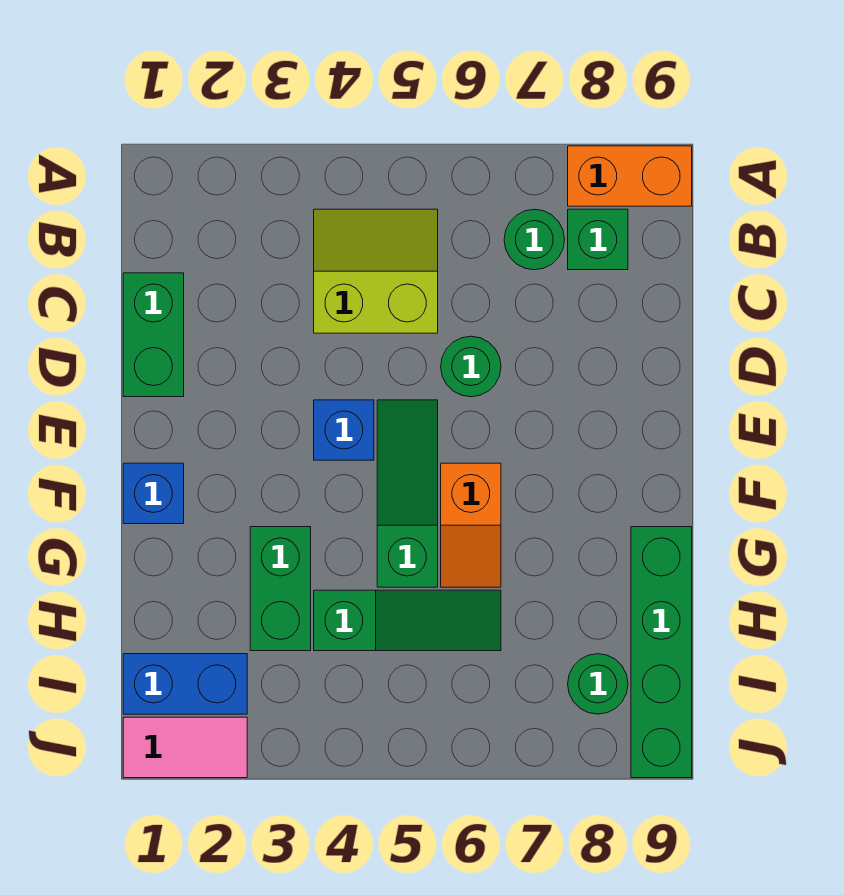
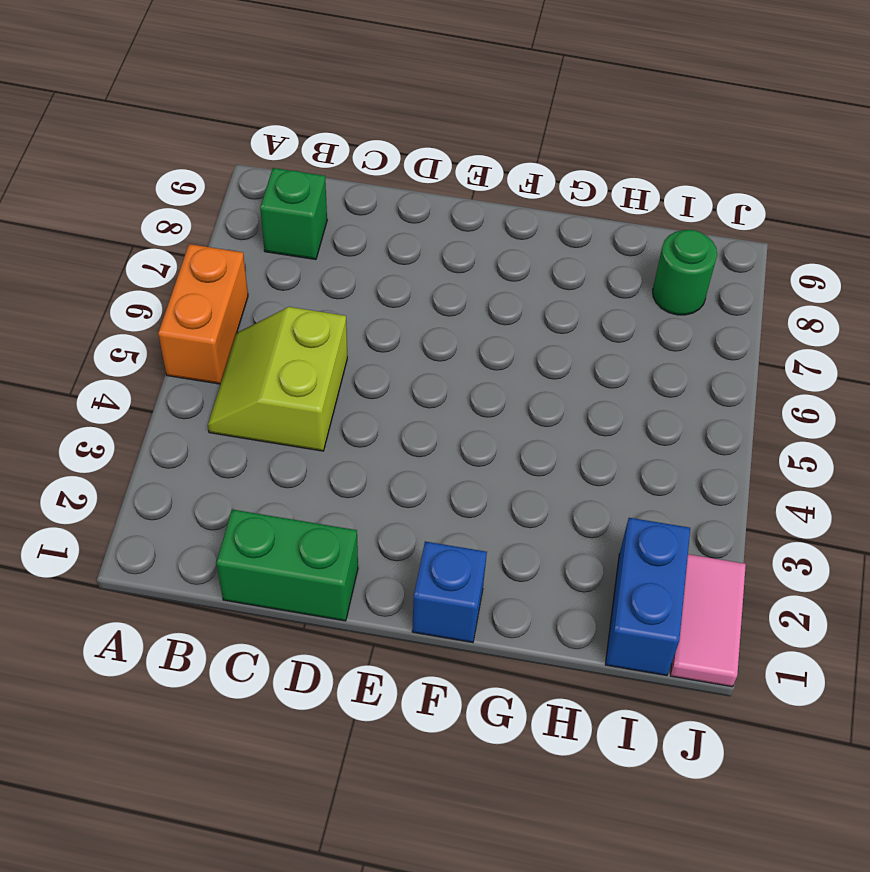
orange brick A5:A6 level 1 -> orange brick A8:A9 level 1
none -> green round brick B7 level 1
none -> green round brick D6 level 1
none -> blue brick E4 level 1

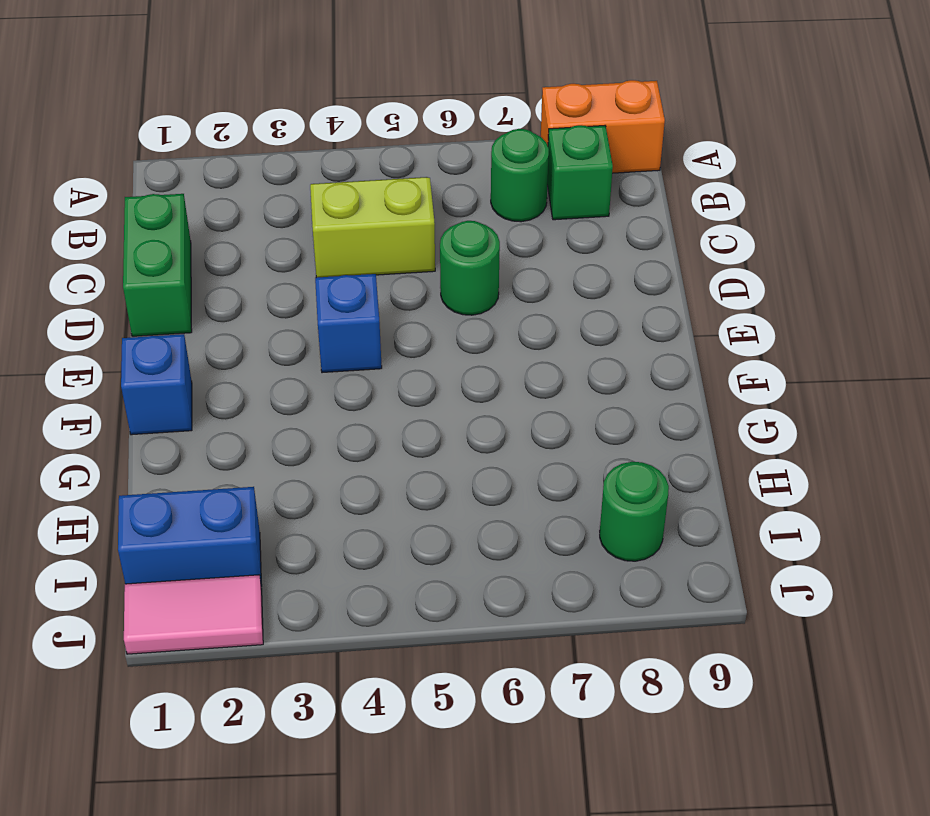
none -> green slope E5:G5 level 1 top G
none -> orange slope F6:G6 level 1 top F
none -> green brick G3:H3 level 1

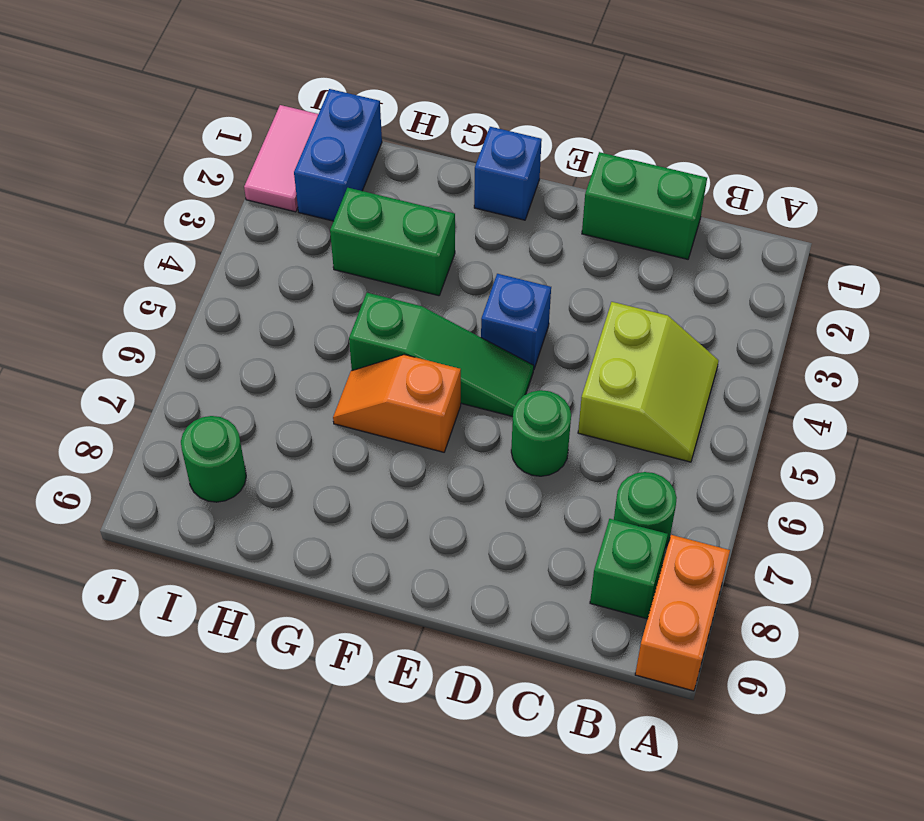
none -> green brick G9:J9 level 1
none -> green slope H4:H6 level 1 top 4

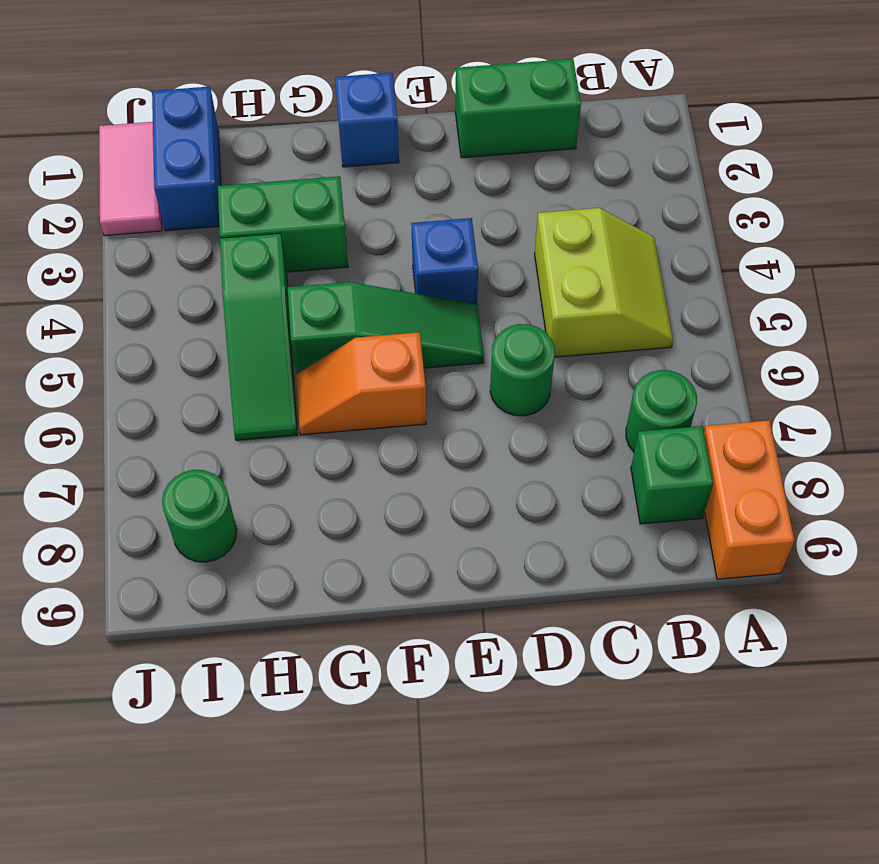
none -> green brick G9:J9 level 1

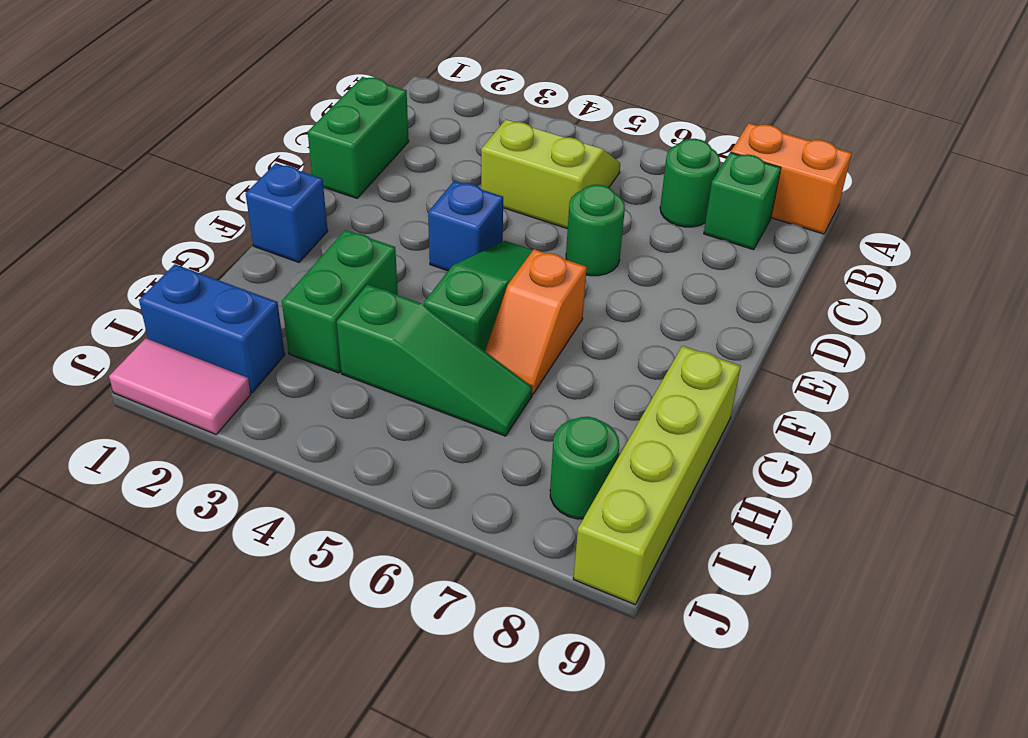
lime brick G9:J9 level 1 -> green brick G9:J9 level 1

